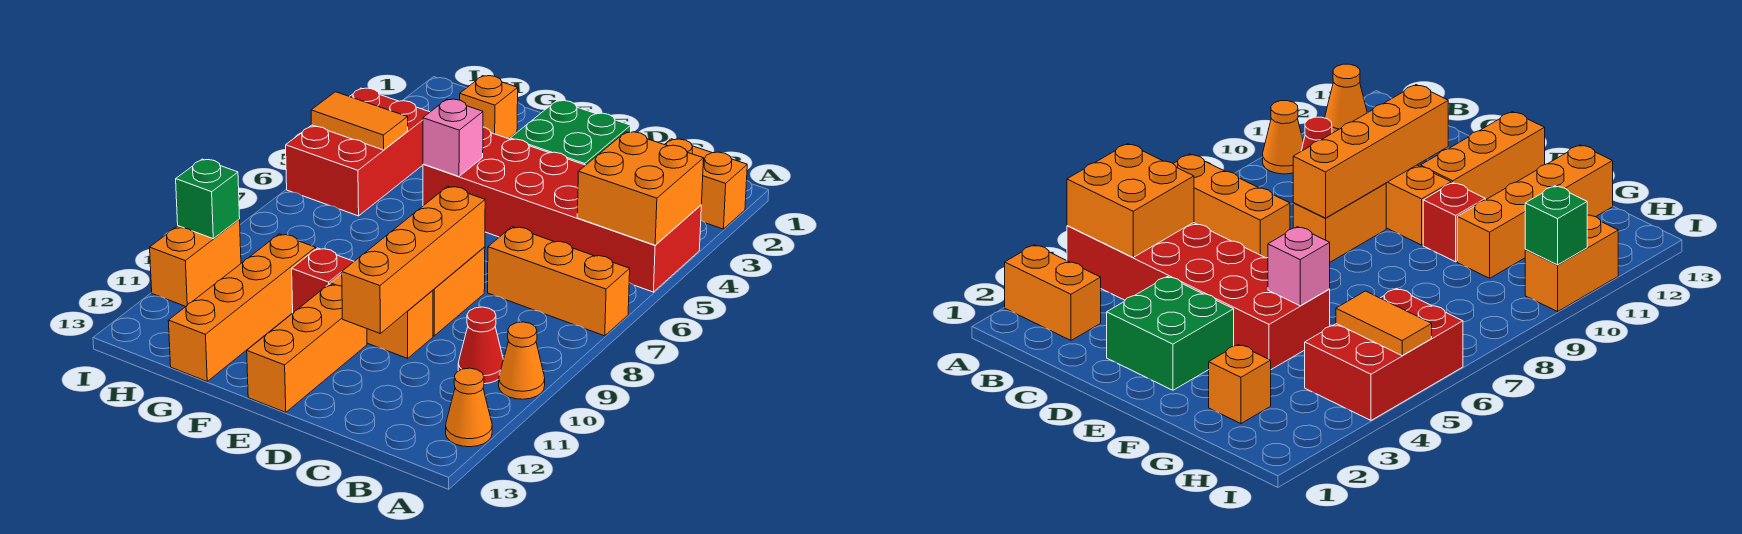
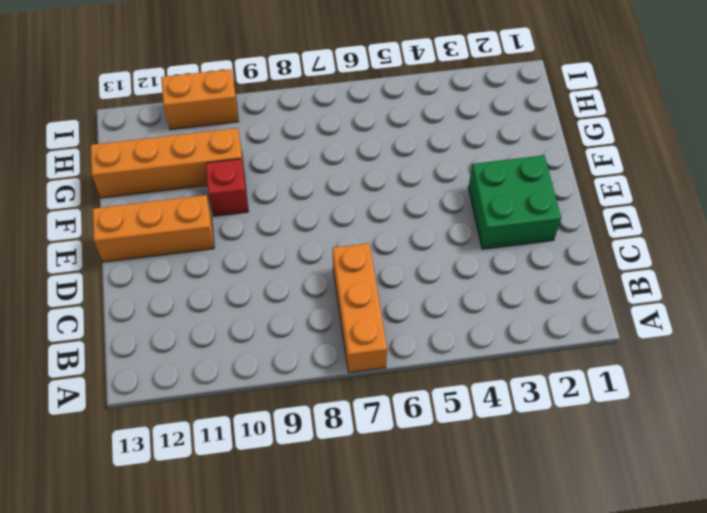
none -> orange brick A2:B2 level 1
none -> red brick A4:F5 level 1
none -> orange cone A10 level 1

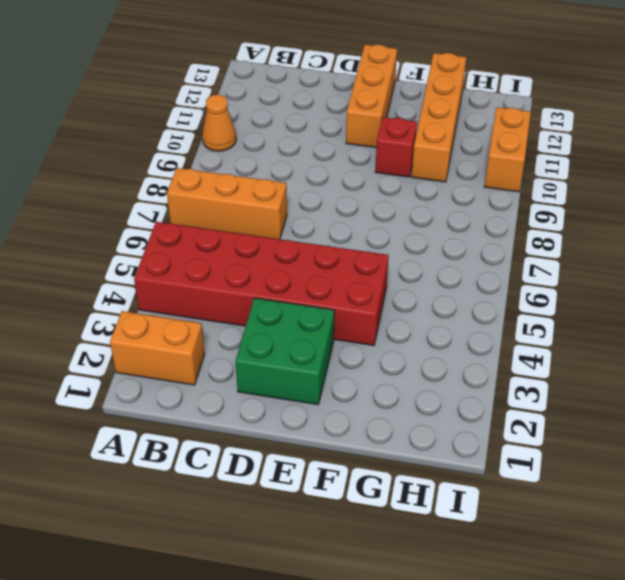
none -> orange cone A12 level 1
none -> red cone B10 level 1
none -> orange brick D8:D9 level 1

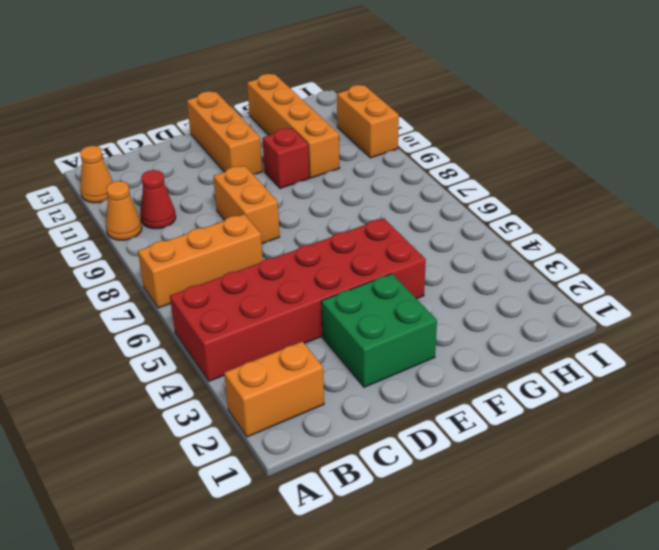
none -> orange brick D10:E10 level 1
none -> orange brick G2 level 1
none -> red brick H4:I6 level 1

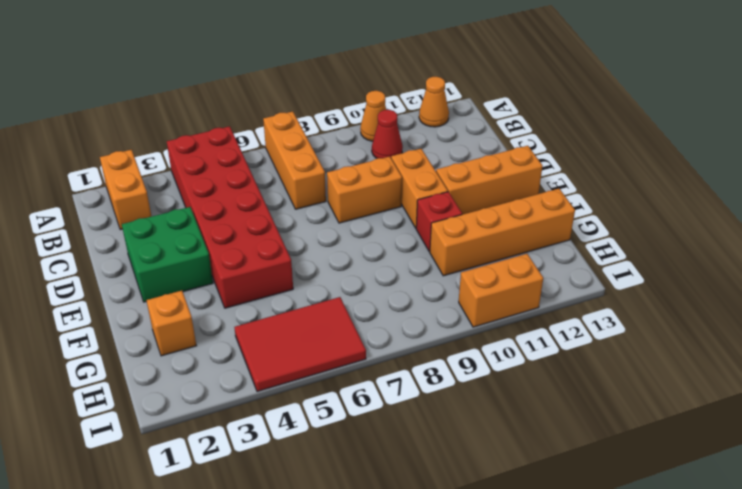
red tile H4:I6 level 1 -> red brick H4:I6 level 1
none -> orange brick A4:B5 level 2
none -> orange brick D8:D11 level 2
none -> pink brick F5 level 2

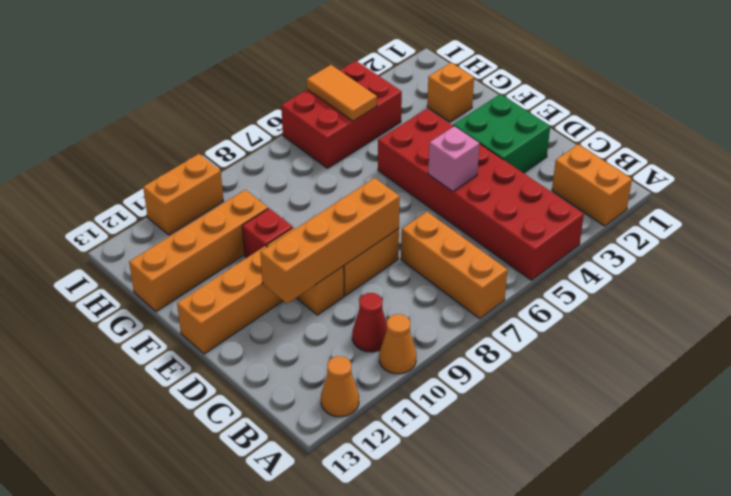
pink brick D5 level 2 -> pink brick F5 level 2
none -> orange brick A4:B5 level 2
none -> green brick I10 level 2

